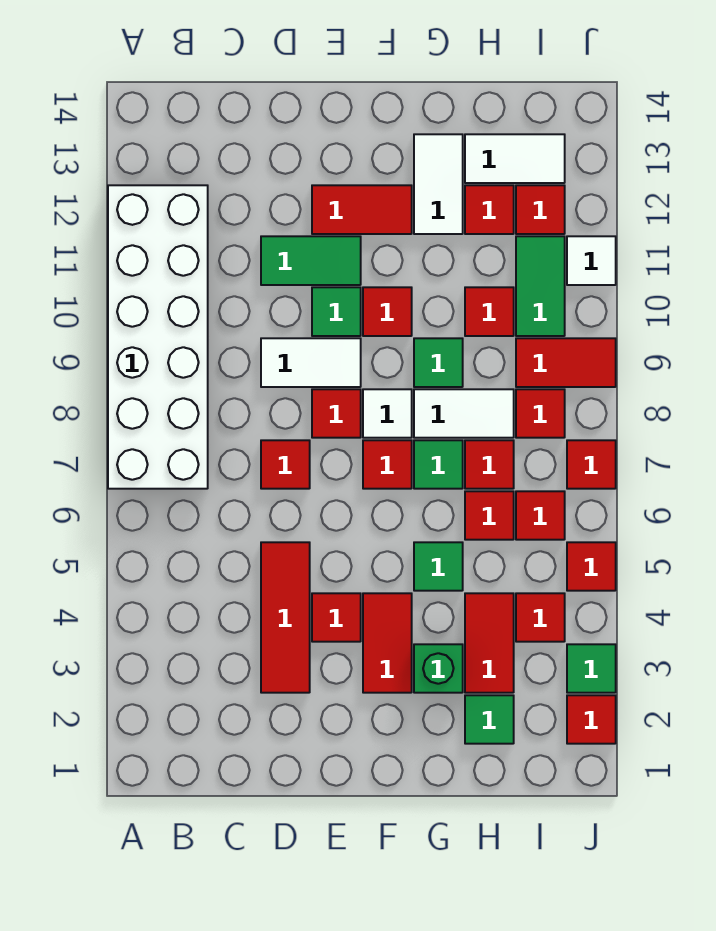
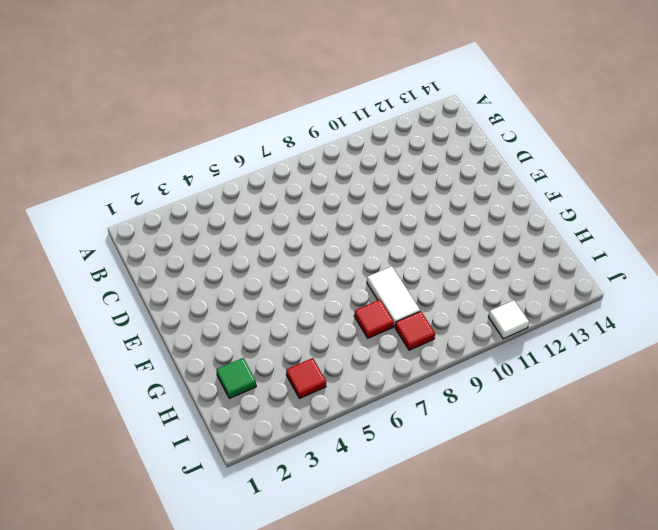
none -> white brick A7:B12 level 1
none -> red tile D3:D5 level 1
none -> red tile D7 level 1
none -> white tile D9:E9 level 1

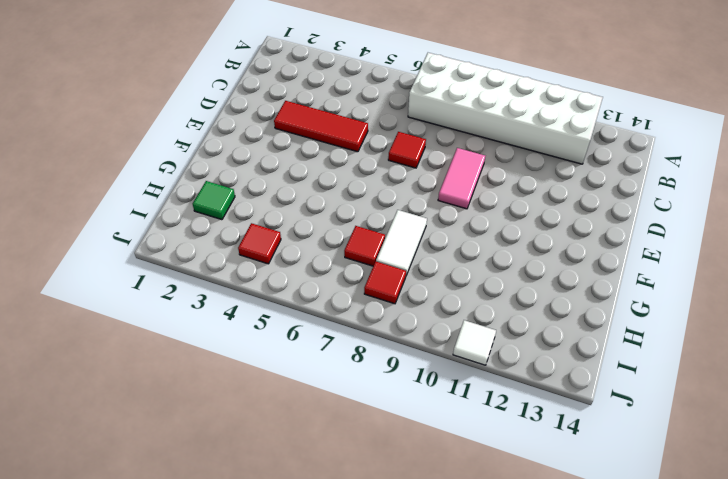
pink tile D9:E9 level 1 -> white tile D9:E9 level 1
none -> green tile D11:E11 level 1
none -> red tile E4 level 1
none -> red tile E8 level 1
none -> green tile E10 level 1

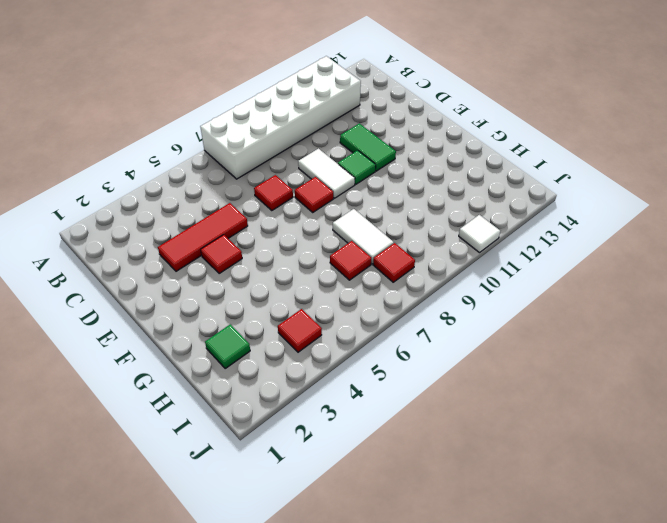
none -> red tile E12:F12 level 1
none -> red tile F3:F4 level 1
none -> red tile F7 level 1
none -> white tile F8 level 1

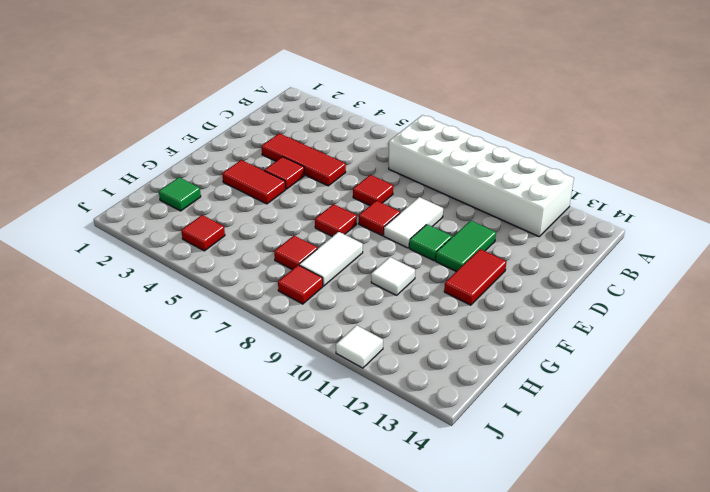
white tile G10 level 1 -> white tile F8 level 1
none -> red tile F10 level 1
none -> green brick G3 level 1
none -> green tile G5 level 1
none -> green tile G7 level 1

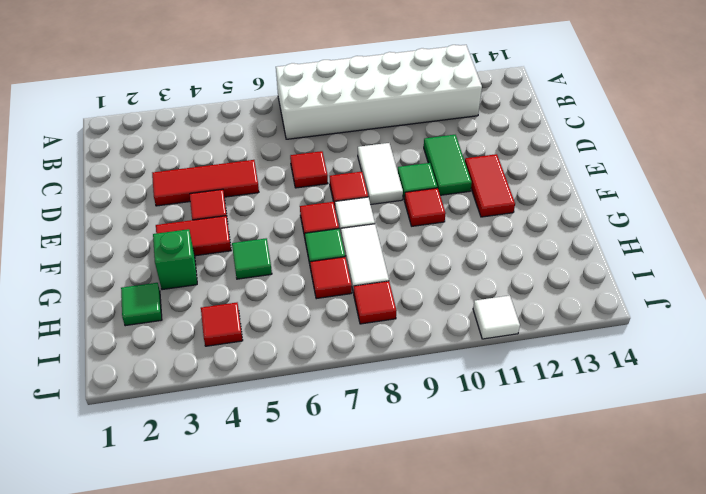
none -> green tile G9 level 1
none -> white tile G12:G13 level 1
none -> red tile H3:H4 level 1
none -> red tile H6 level 1

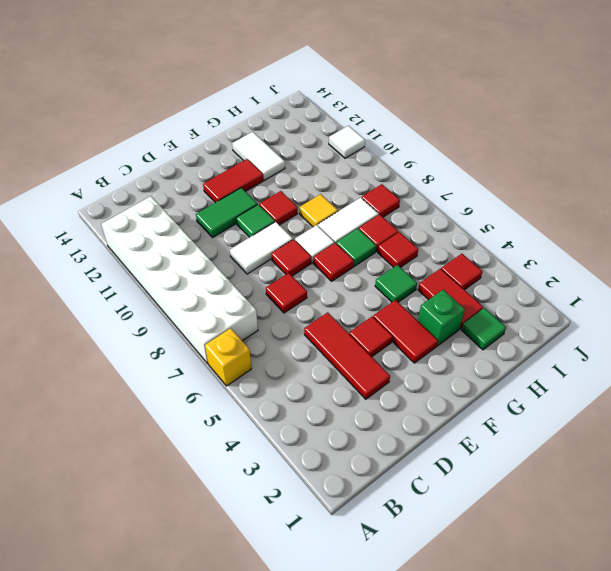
yellow brick A6 level 1 -> none
yellow tile G9 level 1 -> green tile G9 level 1
none -> red tile H10 level 1
none -> red tile H12 level 1
none -> white tile H13:I13 level 1
none -> red tile I6 level 1

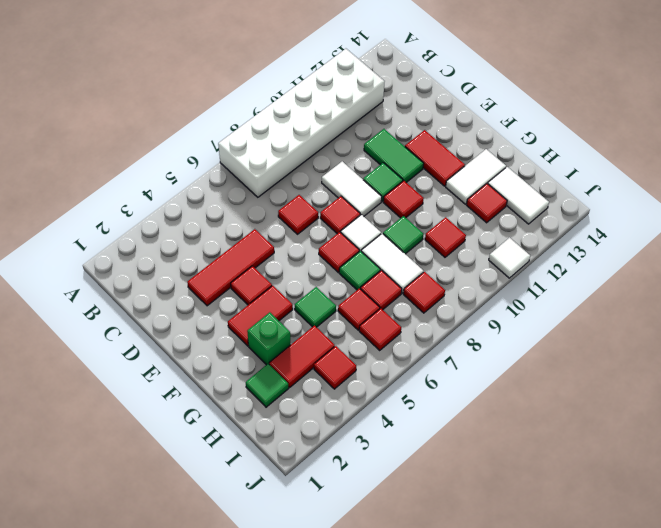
none -> red tile I9:J9 level 1
none -> green tile I10:I11 level 1
none -> red tile I12 level 1
none -> red tile J2 level 1

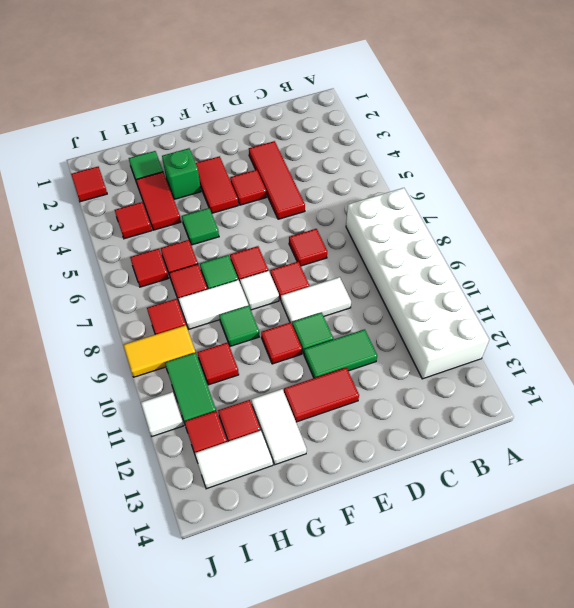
yellow tile I9:J9 level 1 -> red tile I9:J9 level 1
none -> green tile J3 level 1
none -> red tile J5 level 1
none -> red tile J7 level 1

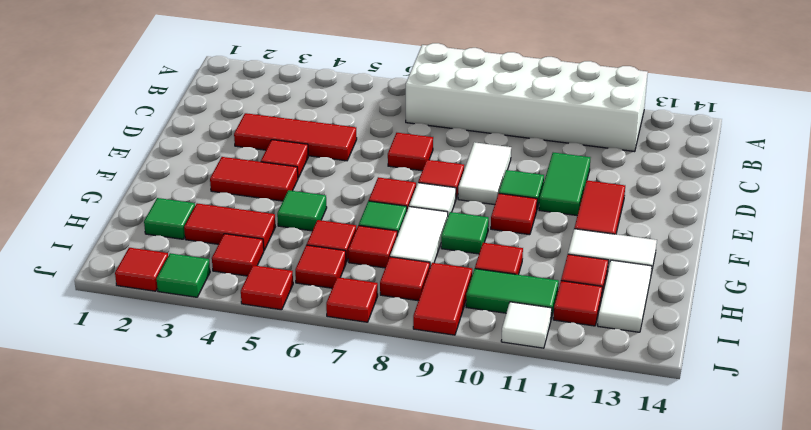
none -> green brick G3 level 1

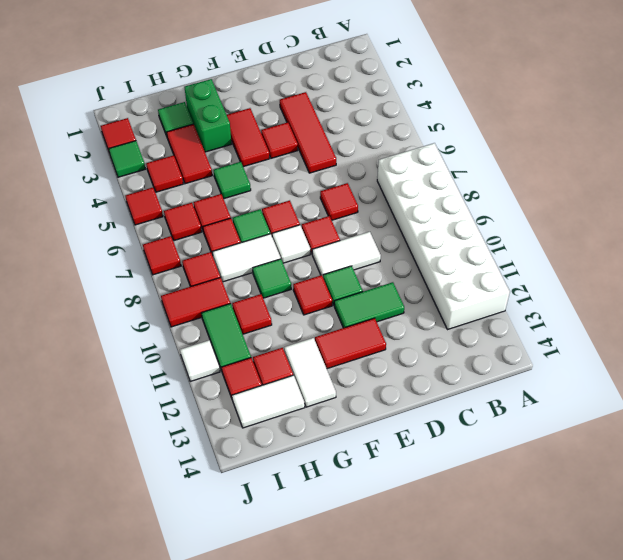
green brick G2:G3 level 1 -> green brick G3 level 1

